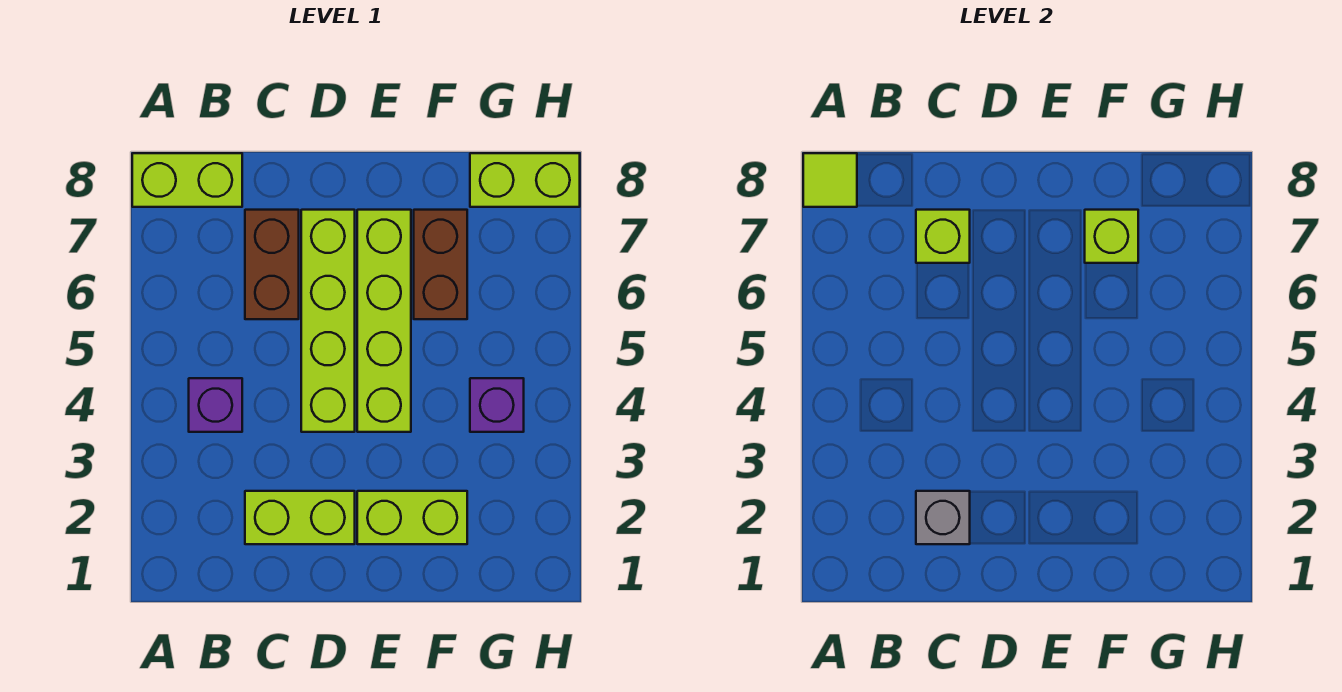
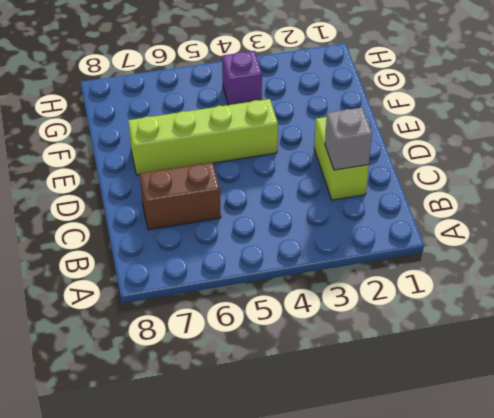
none -> lime brick A8:B8 level 1
none -> purple brick B4 level 1
none -> lime brick D4:D7 level 1

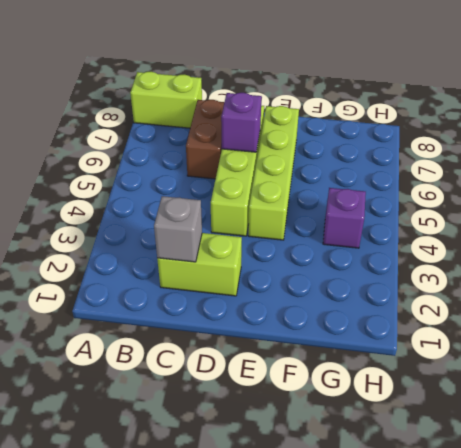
purple brick D6 level 2 -> purple brick B4 level 1
none -> lime brick E2:F2 level 1
none -> brown brick F6:F7 level 1
none -> lime brick G8:H8 level 1

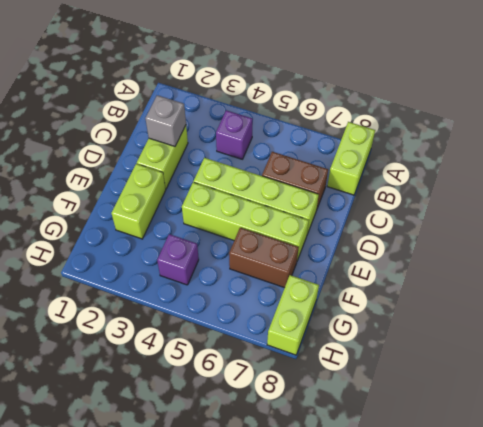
none -> lime tile A8 level 2
none -> lime brick C7 level 2
none -> lime brick F7 level 2

